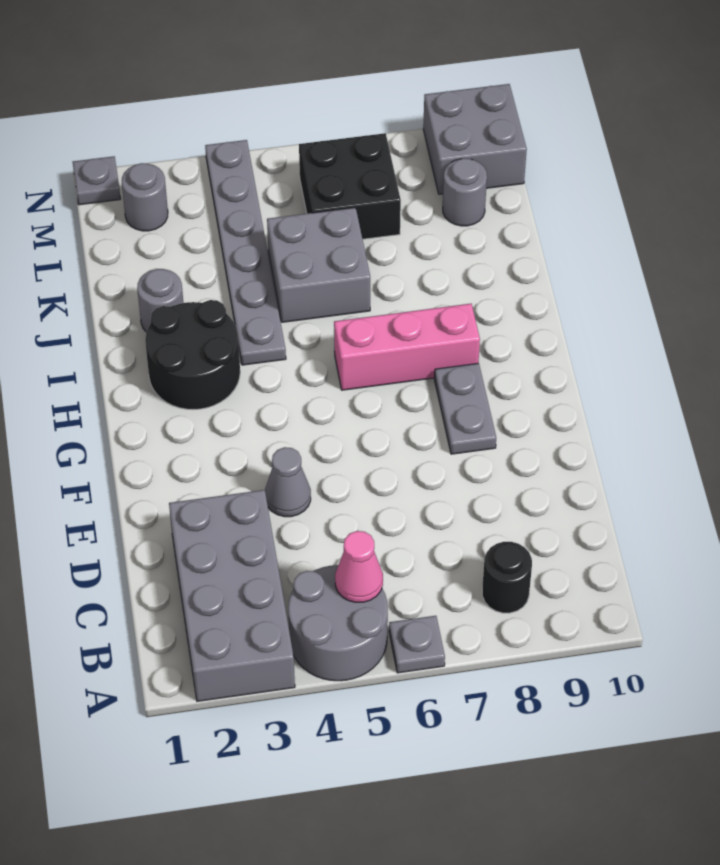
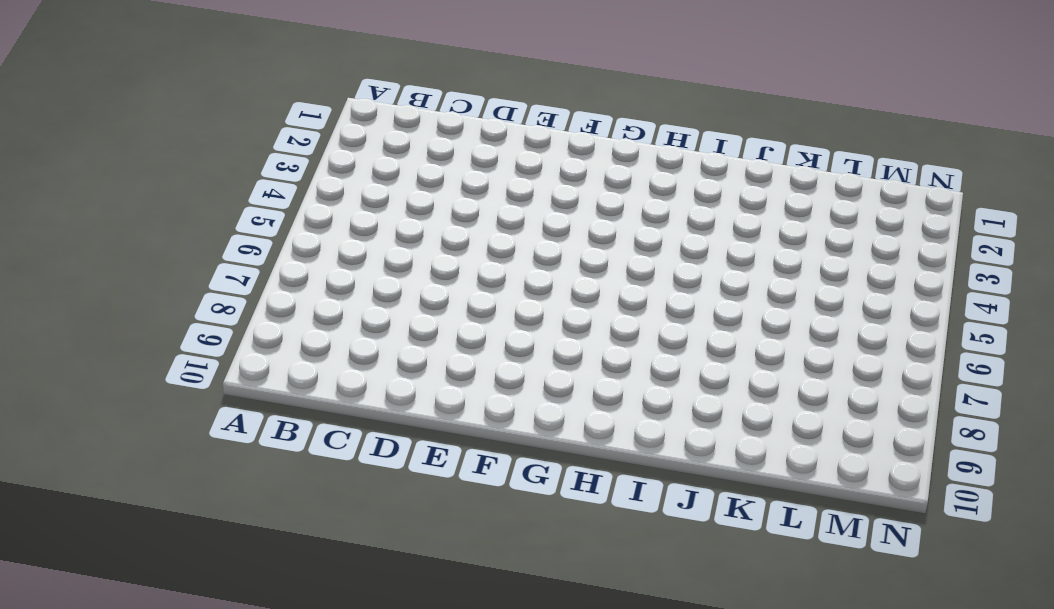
none -> grey brick A2:D3 level 1
none -> grey round brick A4:B5 level 1
none -> grey plate A6 level 1

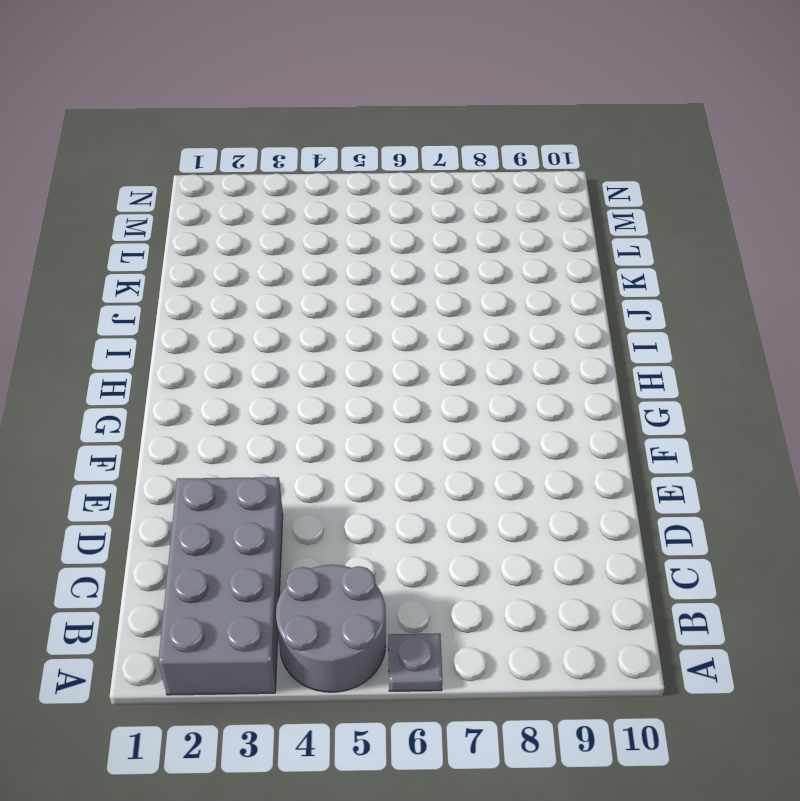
none -> black round brick B8 level 1
none -> grey cone E4 level 1
none -> grey plate F8:G8 level 1

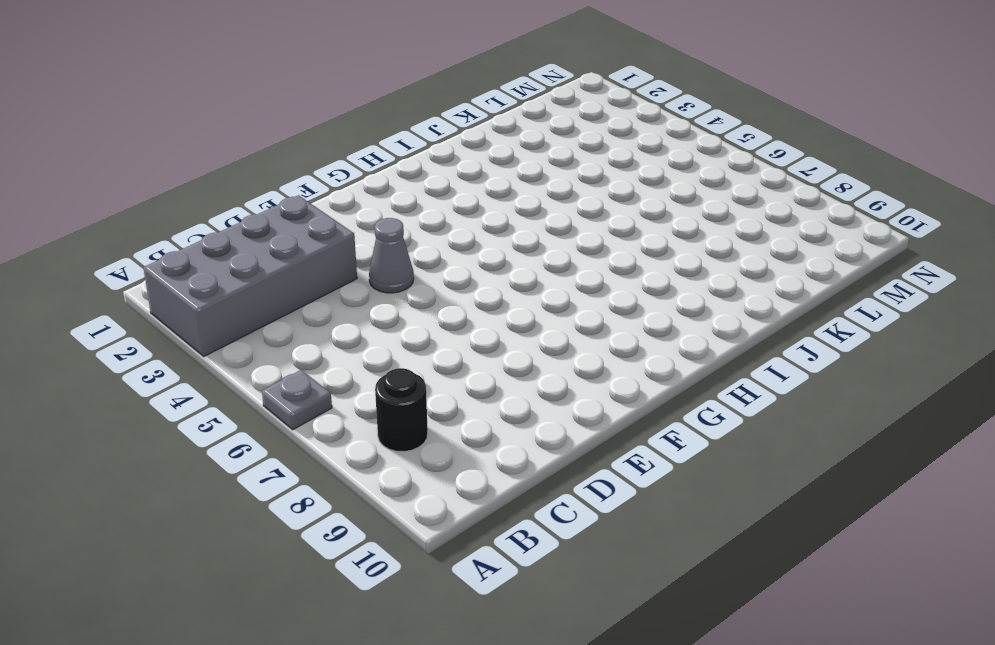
none -> grey round brick A4:B5 level 1
none -> grey plate F8:G8 level 1
none -> black round brick H2:I3 level 1

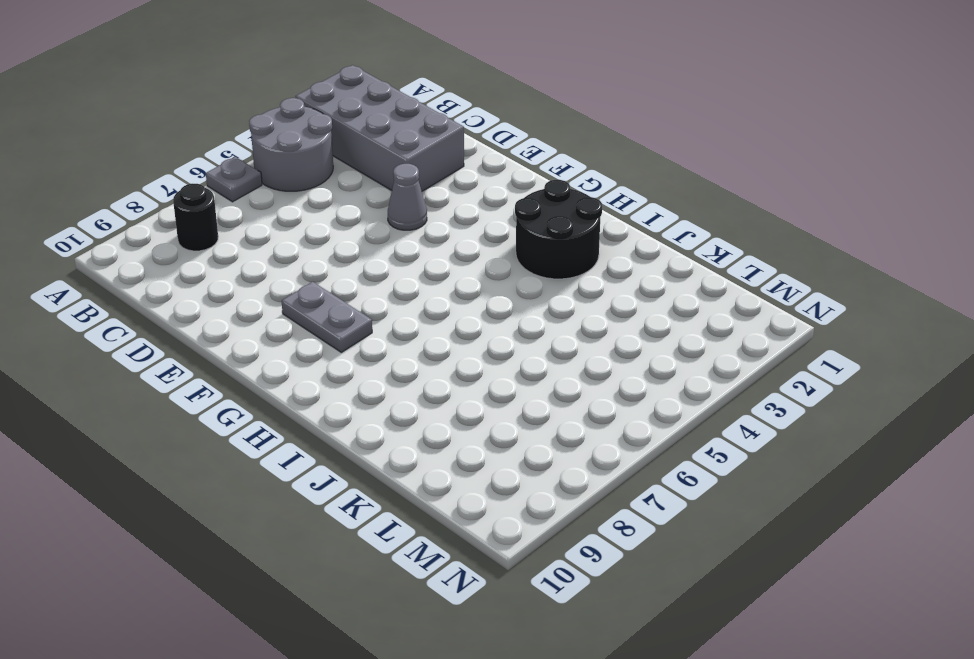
none -> pink brick H6:H8 level 1
none -> grey plate I4:N4 level 1
none -> grey round brick J2 level 1

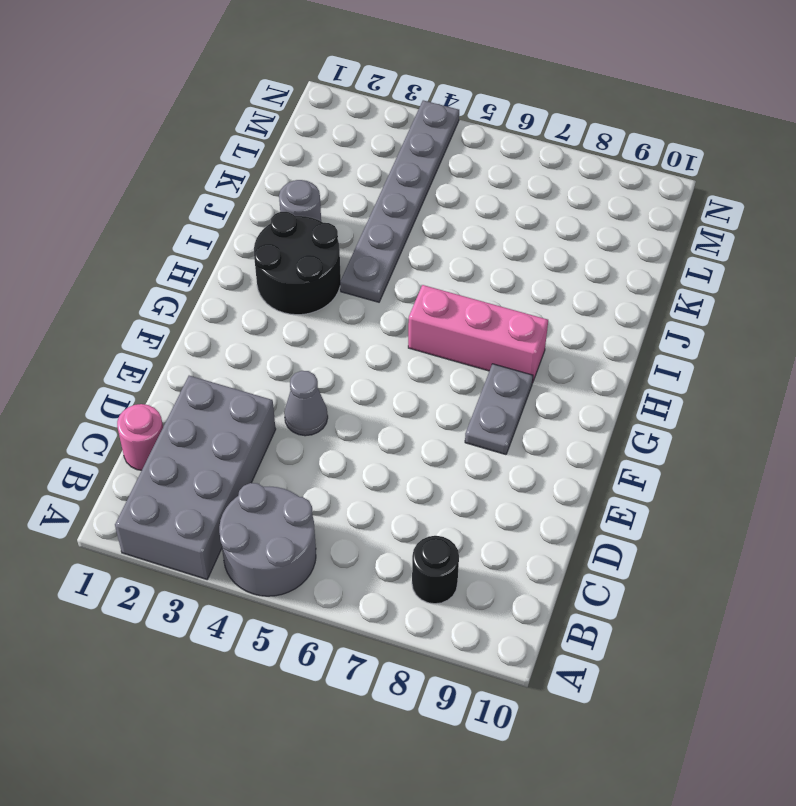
pink round brick C1 level 1 -> none
none -> grey plate A6 level 1
none -> grey brick J5:K6 level 1
none -> black brick L6:M7 level 1

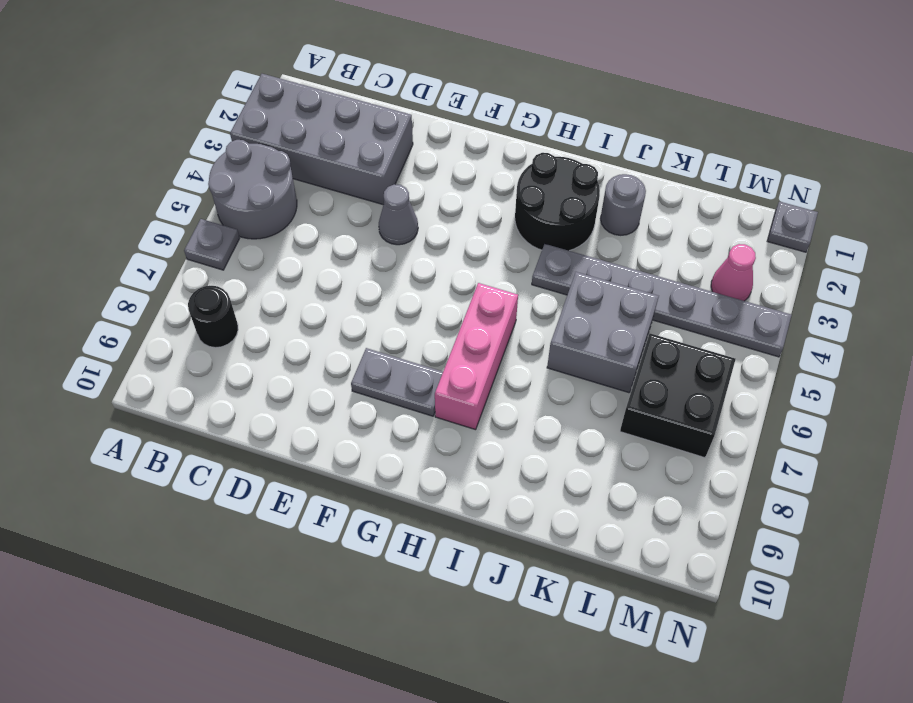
pink cone M3 level 1 -> pink cone B5 level 2
none -> grey round brick L9 level 1
none -> grey round brick M2 level 1
none -> grey brick M9:N10 level 1

